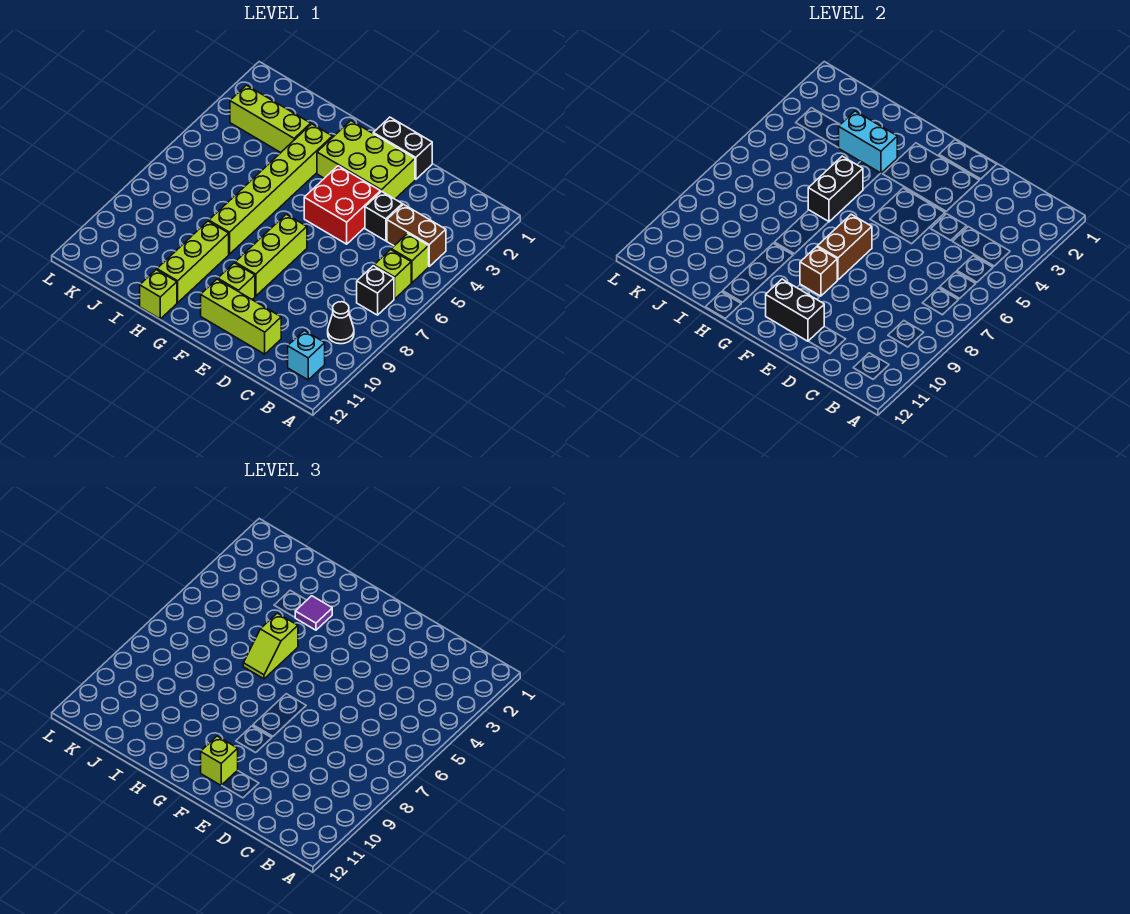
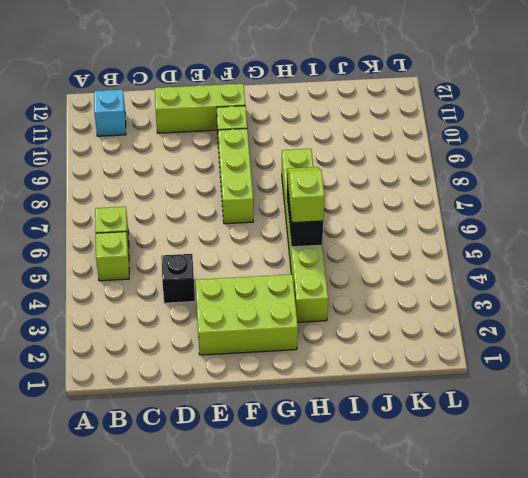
none -> brown brick B4:C4 level 1
none -> black brick B7 level 1
none -> black cone B9 level 1

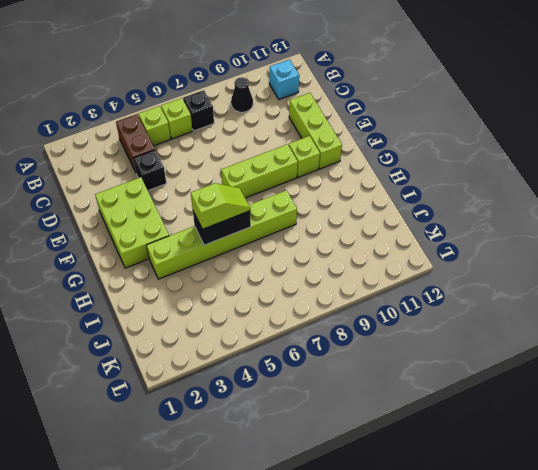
none -> black brick E1:F1 level 1
none -> red brick E4:F5 level 1
none -> lime brick H9:H11 level 1

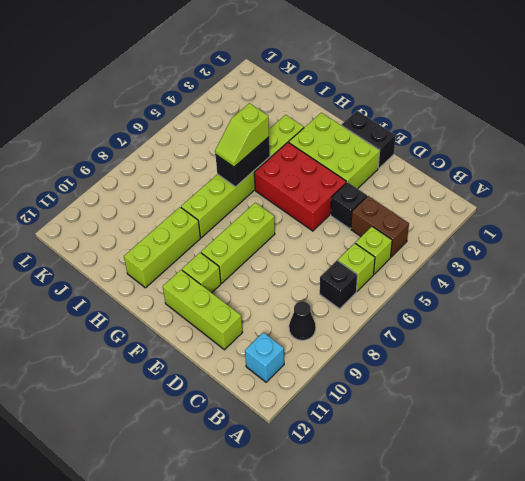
red brick E4:G5 level 1 -> red brick E4:F5 level 1
none -> lime brick H12 level 1
none -> lime brick I3:K3 level 1
none -> black brick E11:F11 level 2

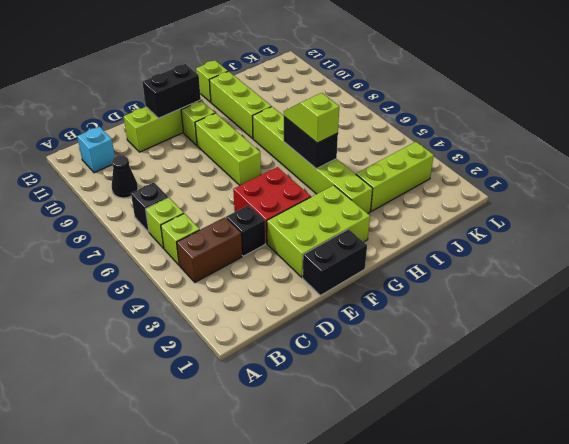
none -> brown brick F7:F8 level 2
none -> brown brick F9 level 2
none -> cyan brick H3:I3 level 2

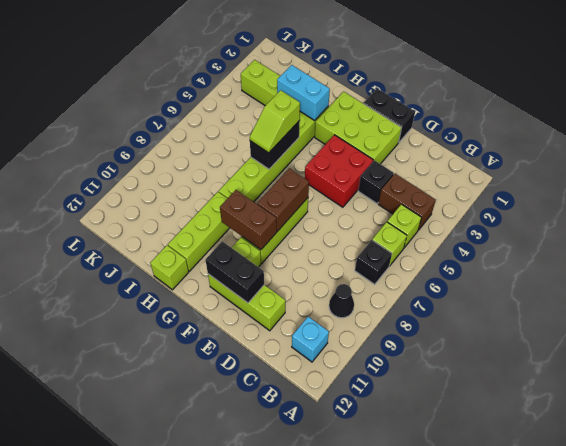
brown brick F9:G9 level 2 -> brown brick F9 level 2
none -> lime brick F11 level 3
none -> purple tile H3 level 3

